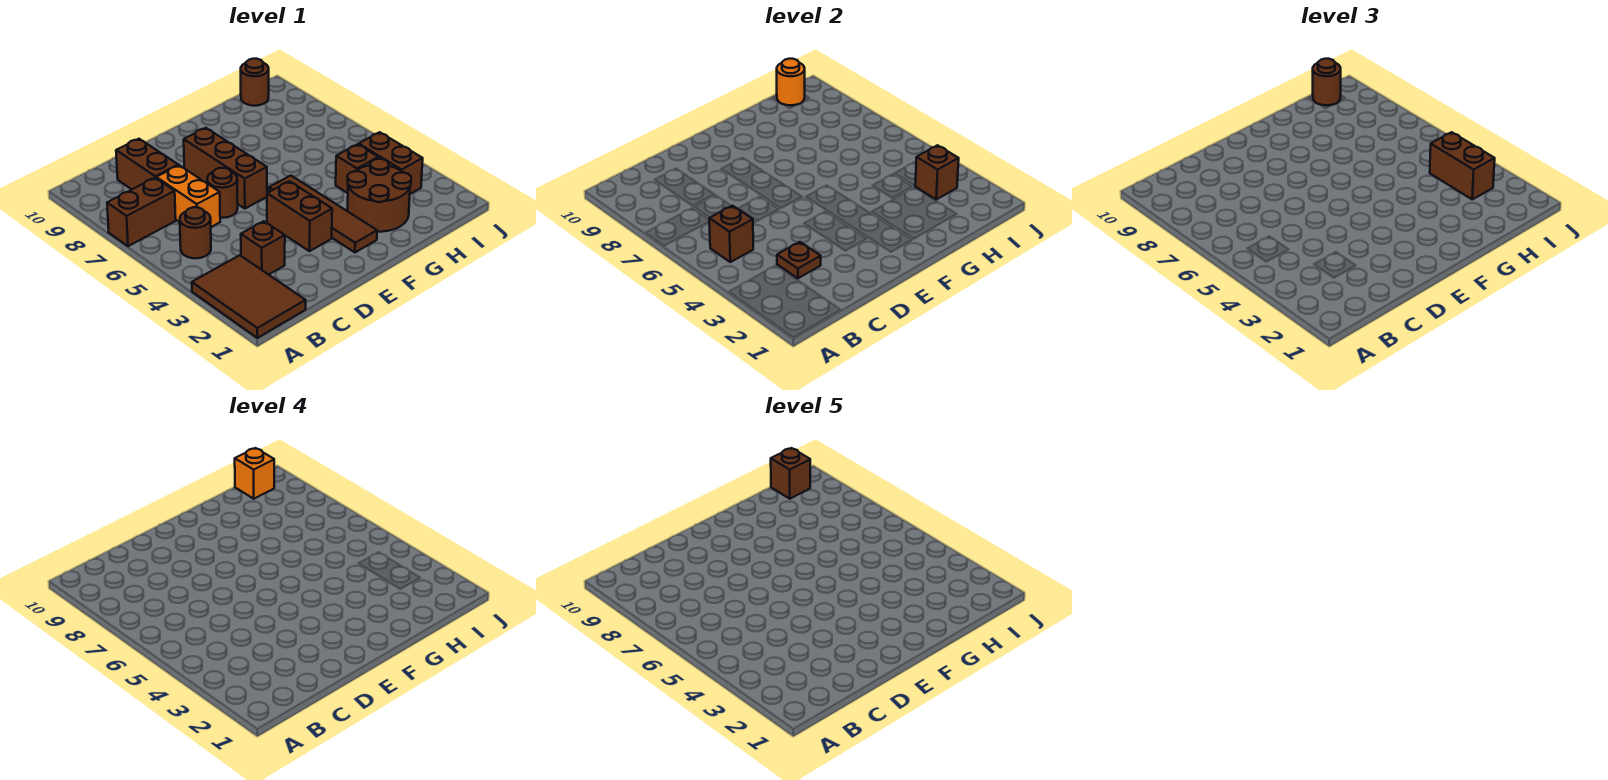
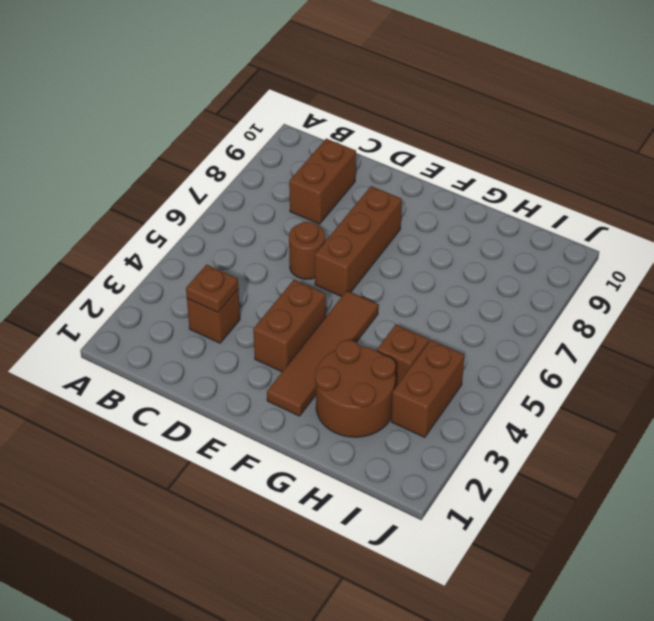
none -> brown tile A1:B3 level 1
none -> brown brick A7:B7 level 1
none -> brown round brick B5 level 1

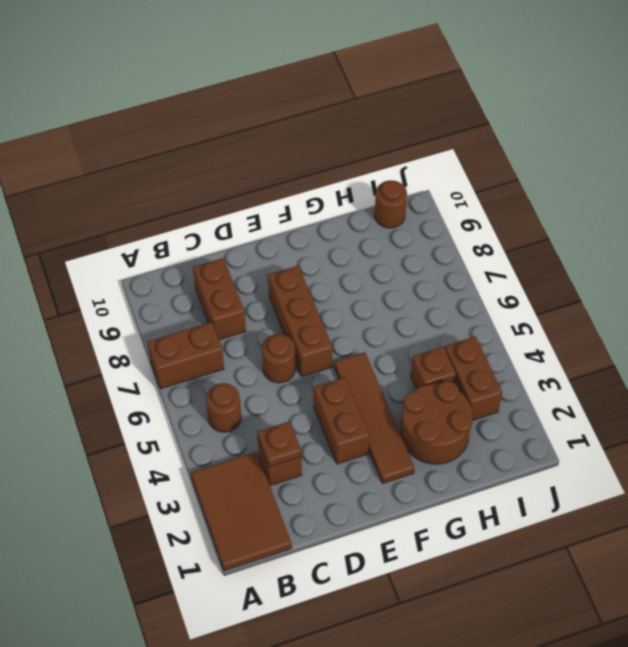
none -> orange brick C6:C7 level 1
none -> brown brick B5 level 2
none -> brown brick I3 level 2

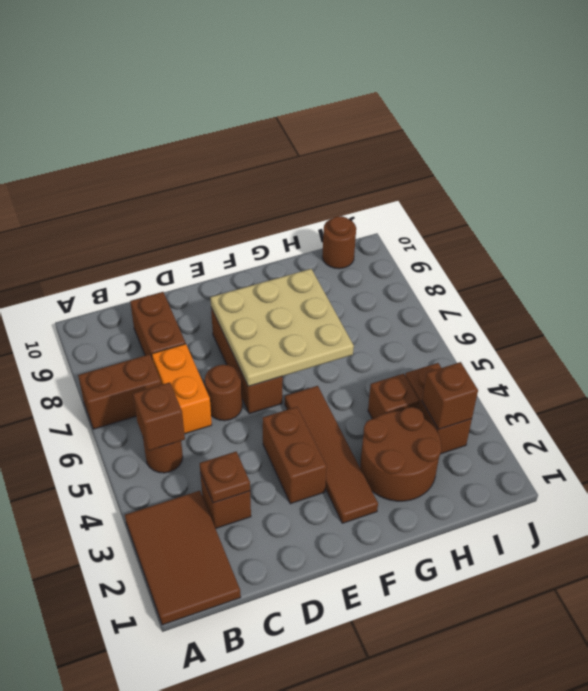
tan plate E6:G8 level 2 -> none
none -> orange round brick I10 level 2
none -> brown brick I3:I4 level 3
none -> brown round brick I10 level 3

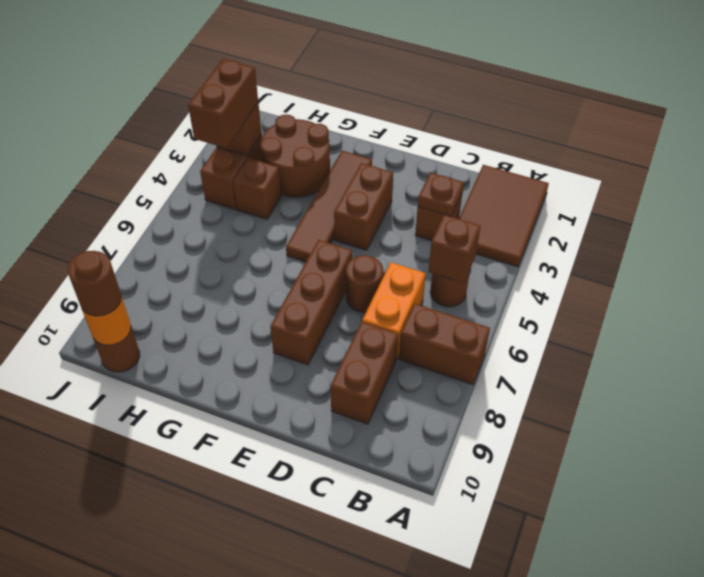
none -> orange brick I10 level 4
none -> brown brick I10 level 5

